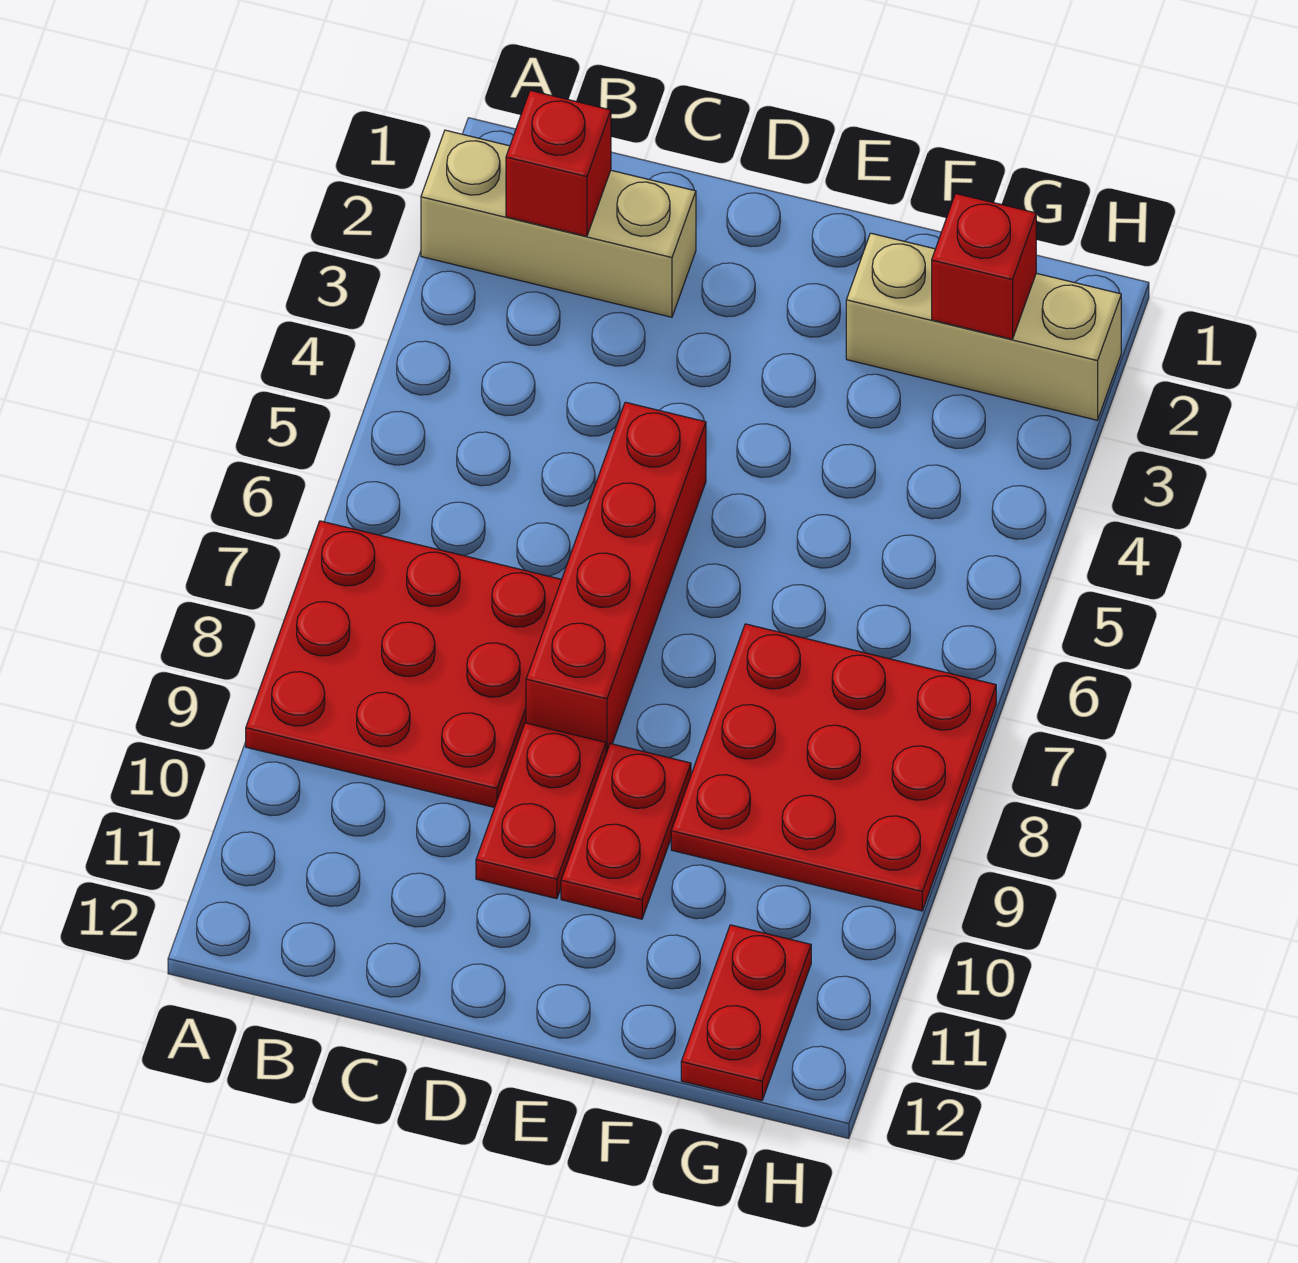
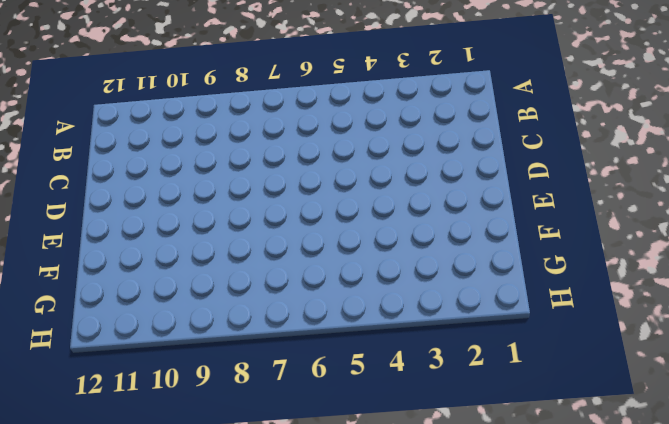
none -> tan brick A2:C2 level 1
none -> red plate A7:C9 level 1

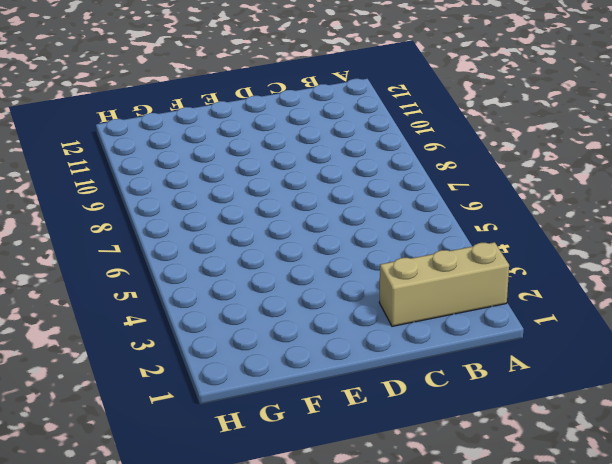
none -> red plate A7:C9 level 1
none -> red brick D5:D8 level 1

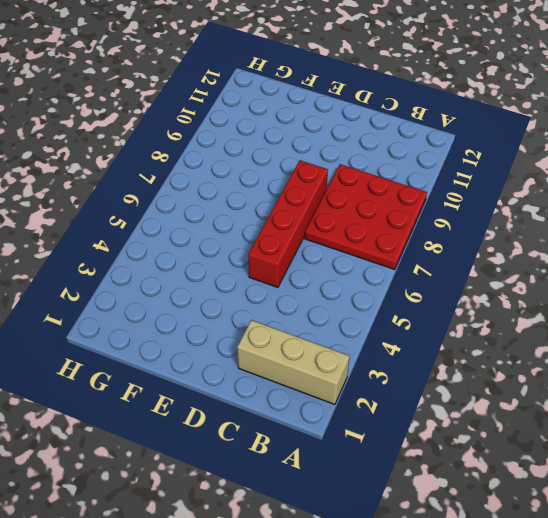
none -> red plate D9:D10 level 1
none -> red plate E9:E10 level 1

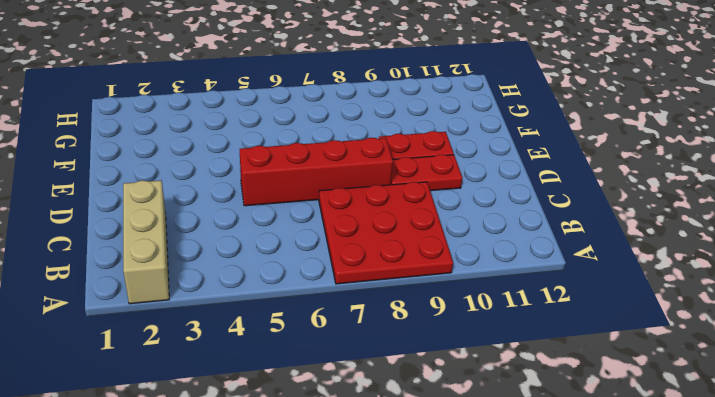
none -> tan brick F2:H2 level 1
none -> red plate F7:H9 level 1

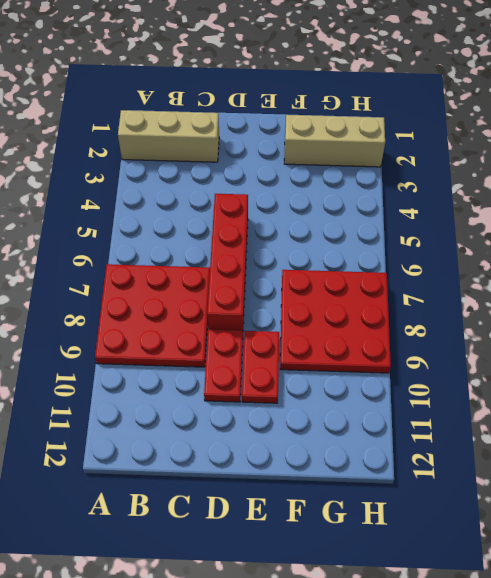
none -> red plate G11:G12 level 1
none -> red brick B2 level 2

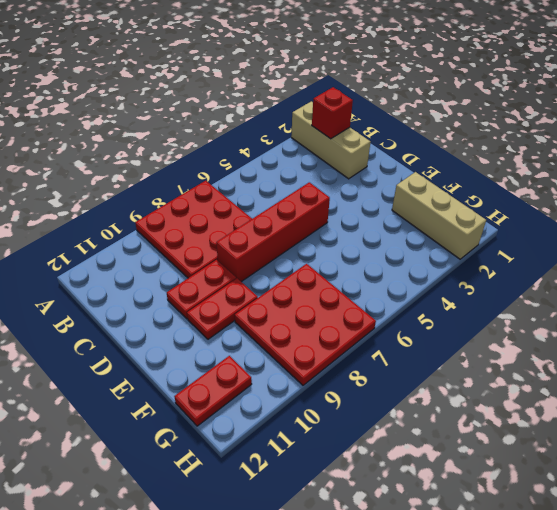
none -> red brick G2 level 2

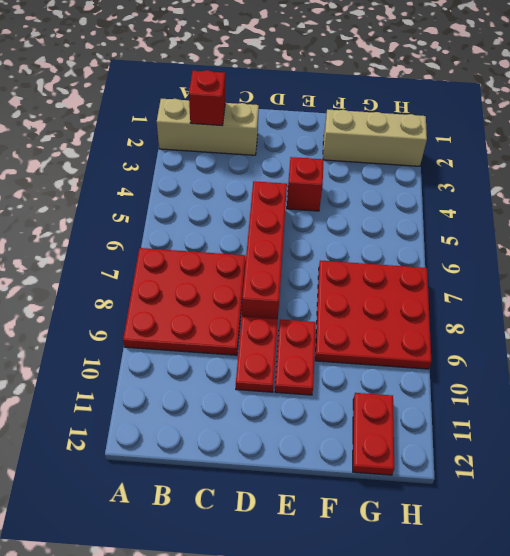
red brick E4 level 1 -> red brick G2 level 2

